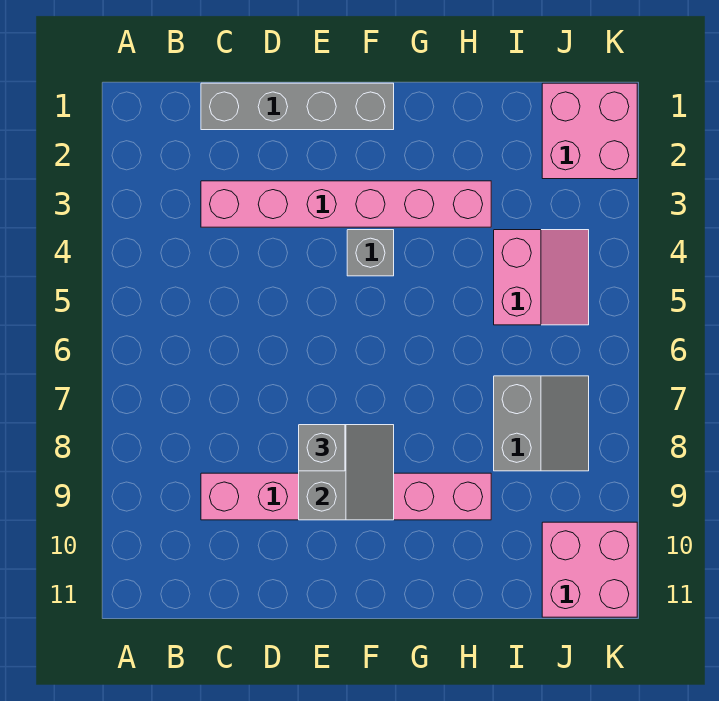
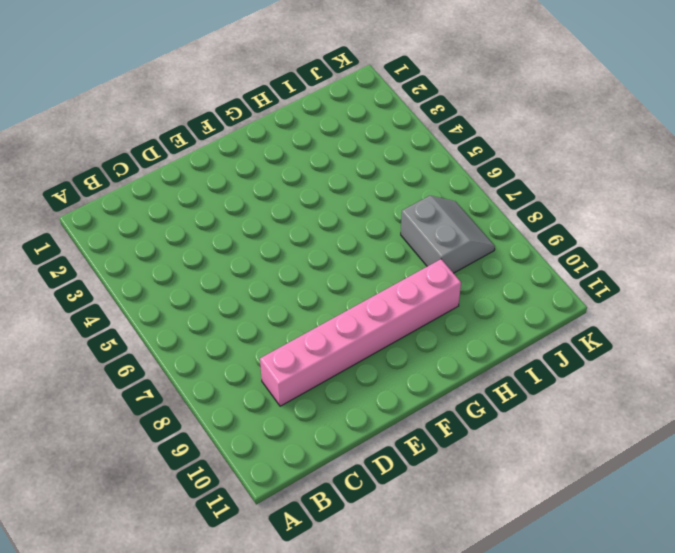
none -> grey brick C1:F1 level 1
none -> pink brick C3:H3 level 1

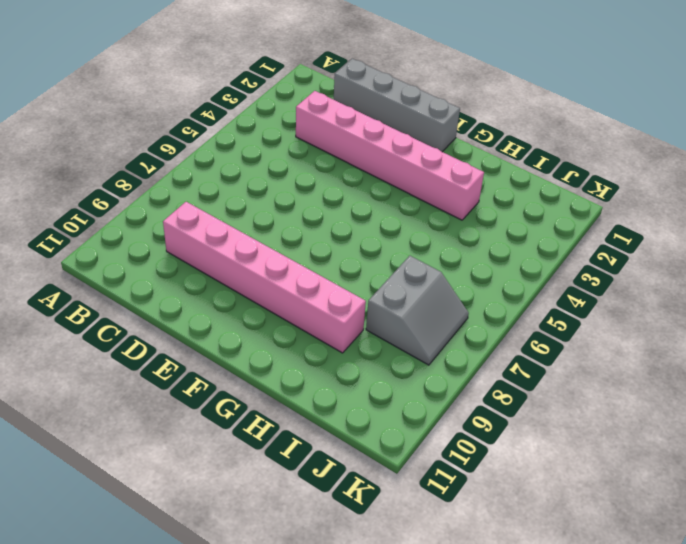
none -> grey brick F4 level 1
none -> pink slope I4:J5 level 1 top I

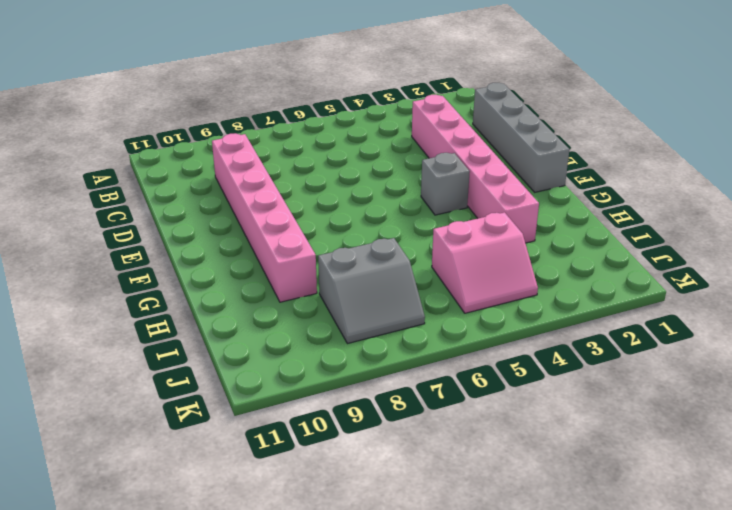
none -> pink brick J1:K2 level 1
none -> pink brick J10:K11 level 1

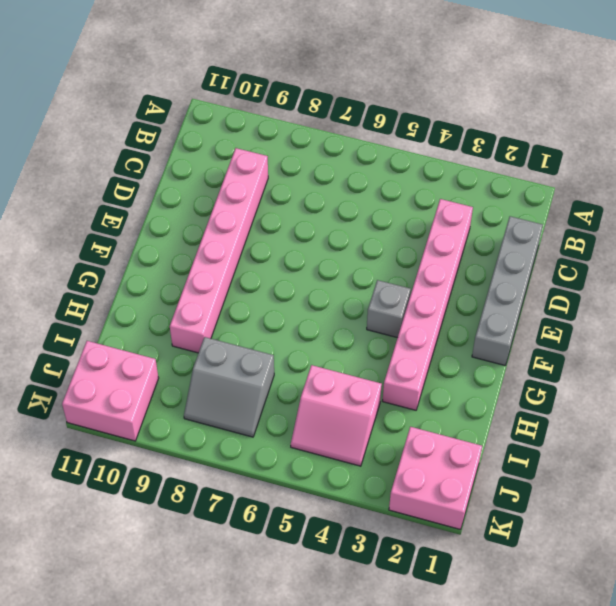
none -> grey slope E8:F9 level 2 top E
none -> grey brick E8 level 3

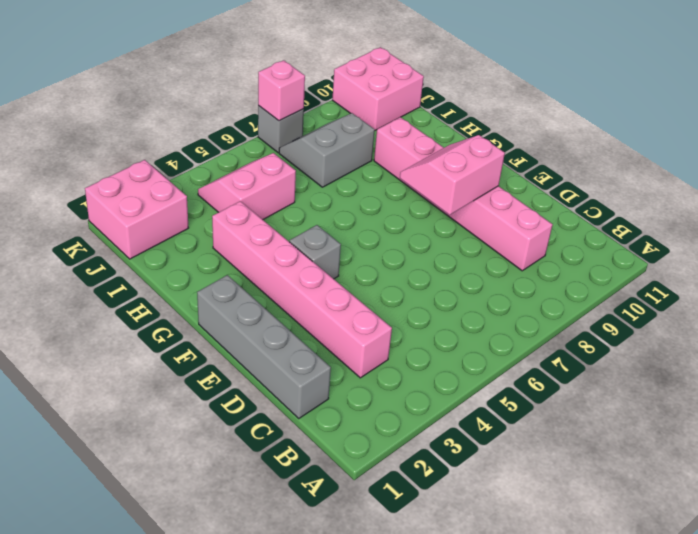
pink slope E8:F9 level 2 top E -> grey slope E8:F9 level 2 top E
grey brick K7 level 1 -> grey brick E8 level 3
pink brick K7 level 2 -> none

